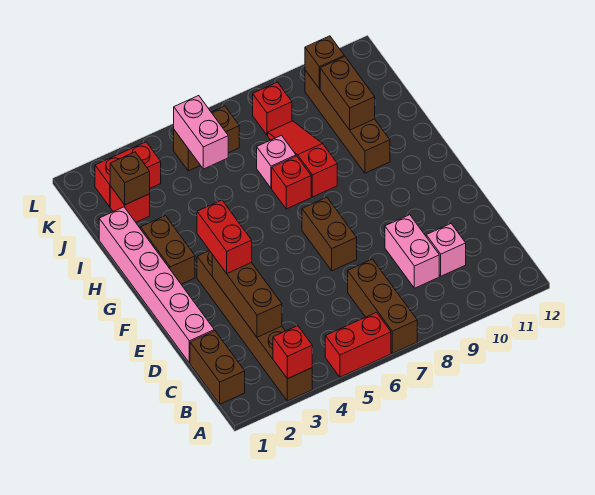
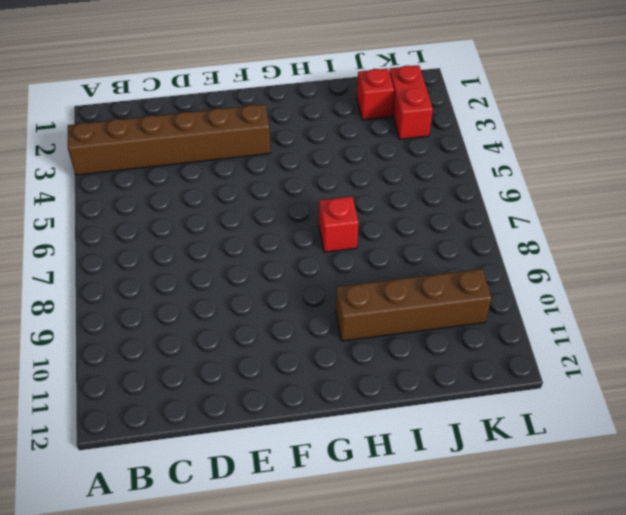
none -> red brick A5:A6 level 1
none -> brown brick A7:C7 level 1
none -> brown brick B1:C1 level 1

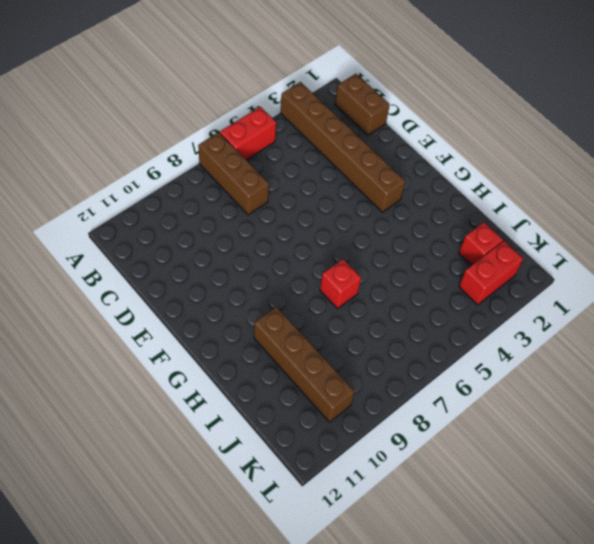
none -> pink brick C9:D9 level 1
none -> pink brick C10 level 1
none -> pink brick D1:I1 level 1

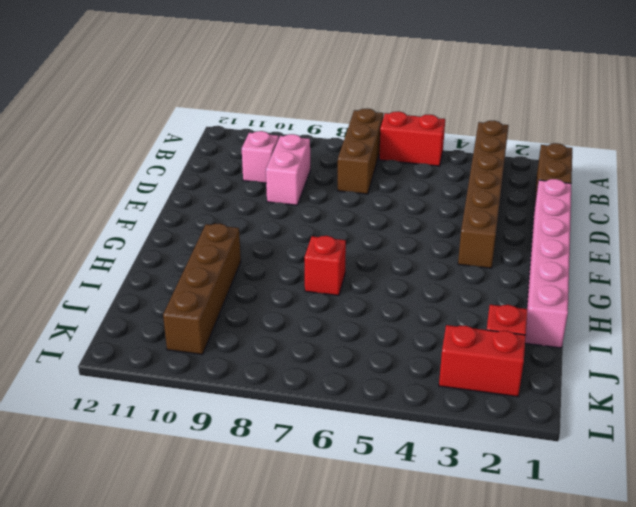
none -> brown brick E7:F7 level 1
none -> brown brick G2:H2 level 1
none -> red slope H8:J8 level 1 top H

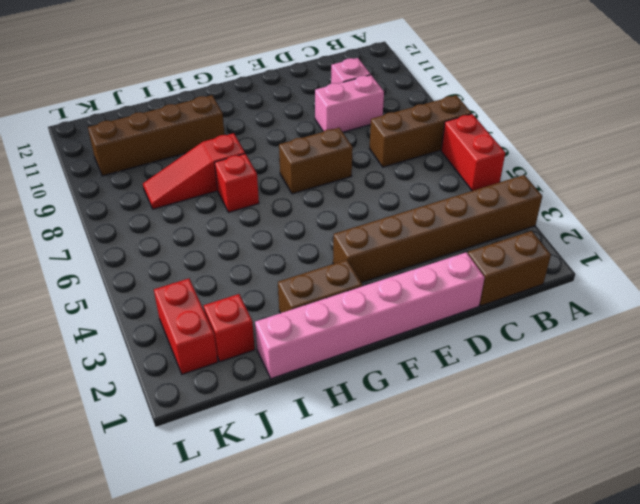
none -> pink brick I7 level 1
none -> brown brick K5:K6 level 1
none -> red brick K8 level 1

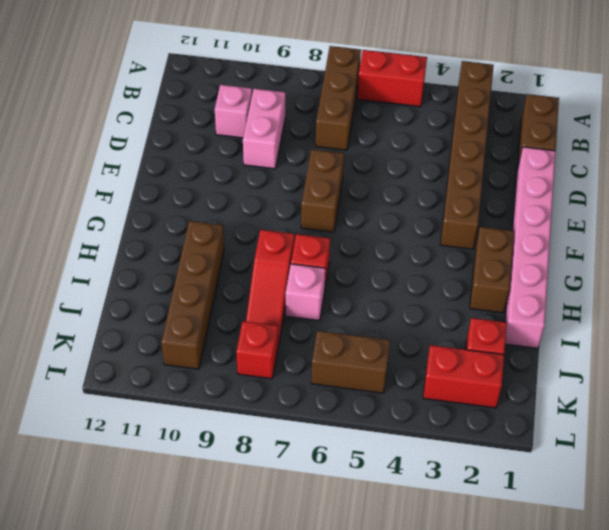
none -> red brick A3 level 2
none -> brown brick C3:E3 level 2
none -> brown brick I10:J10 level 2

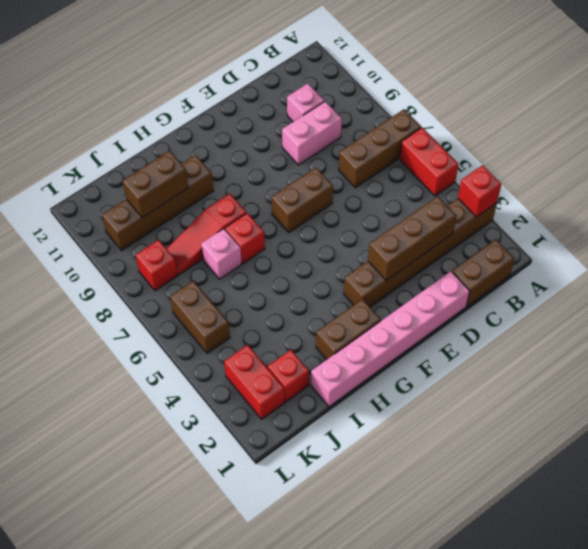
none -> brown brick J2 level 2
none -> pink brick J5:K5 level 2
none -> brown brick K10 level 2

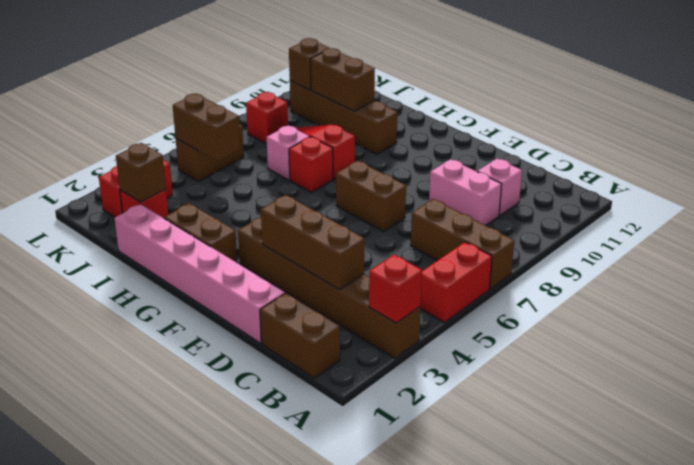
brown brick J5:K5 level 2 -> pink brick J5:K5 level 2
none -> red brick E3:F3 level 3

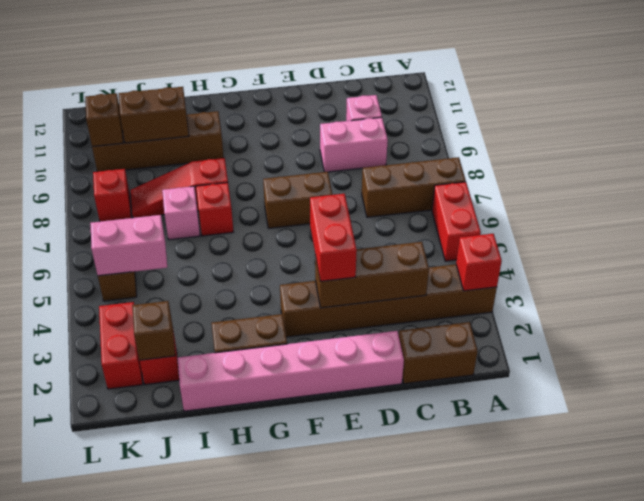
red brick E3:E4 level 3 -> red brick E3:F3 level 3

